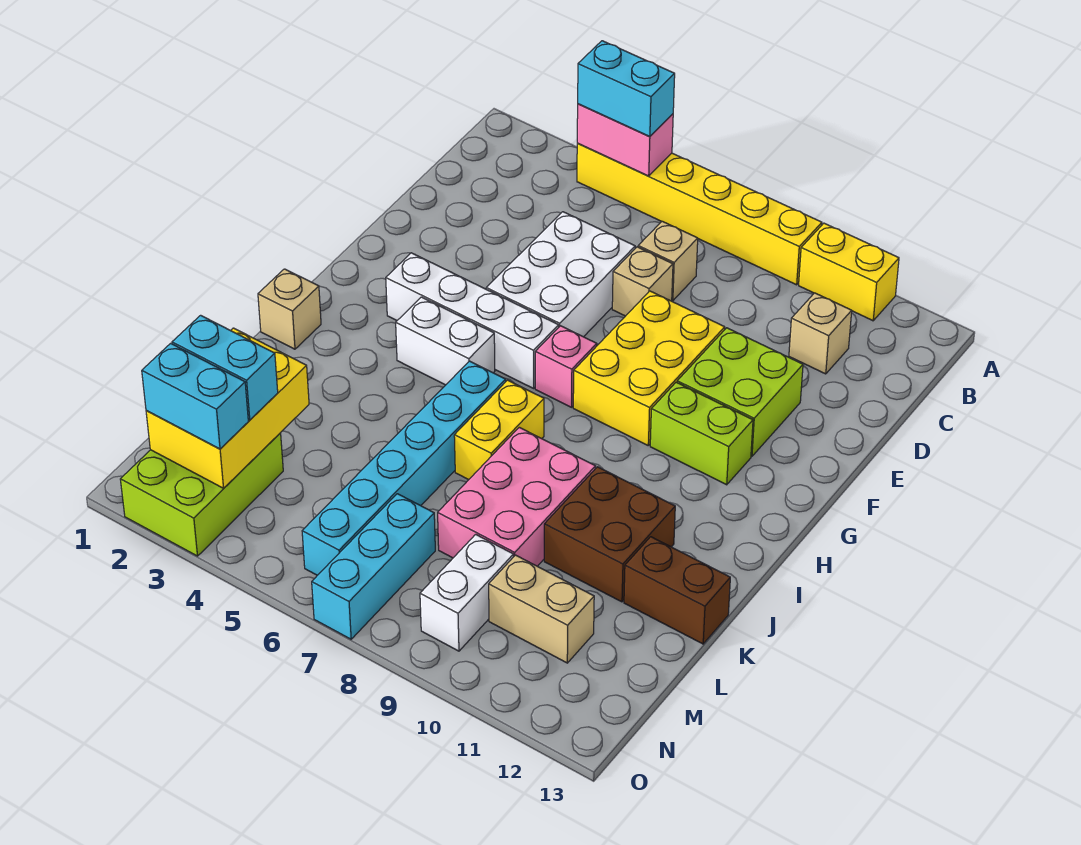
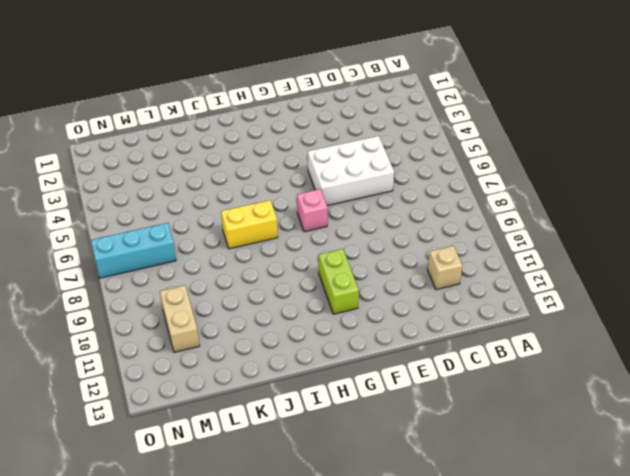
none -> yellow brick A4:A9 level 1
none -> yellow brick A10:A11 level 1
none -> tan brick C7 level 1

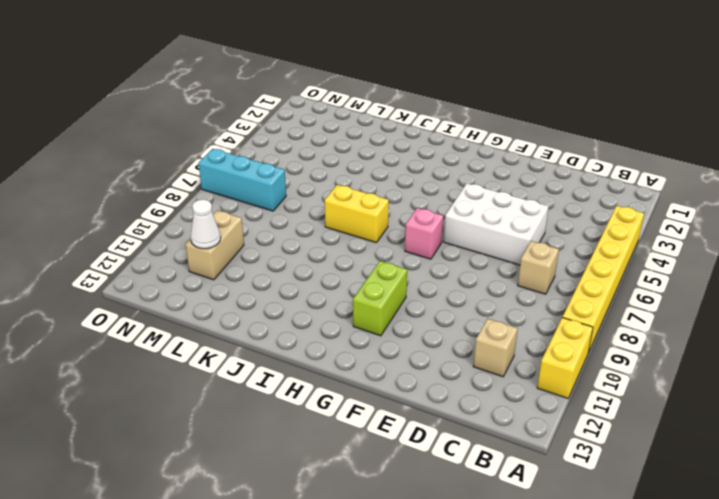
white cone M11 level 2 -> none
none -> tan brick D7 level 1
none -> yellow brick E8:G9 level 1
none -> lime brick E10:F11 level 1

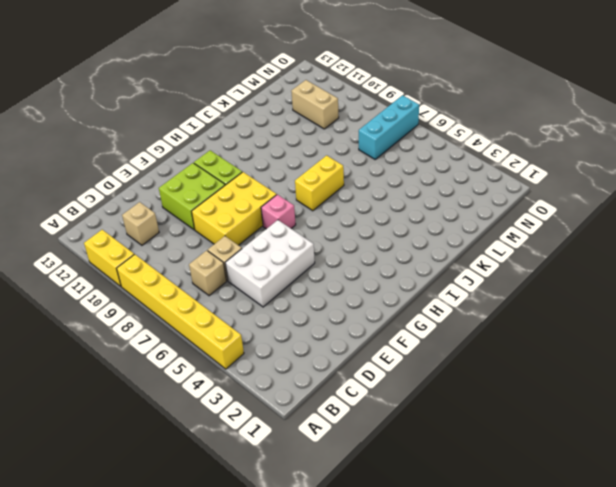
none -> white brick G3:G6 level 1
none -> white brick H4:H5 level 1
none -> tan brick I1 level 1

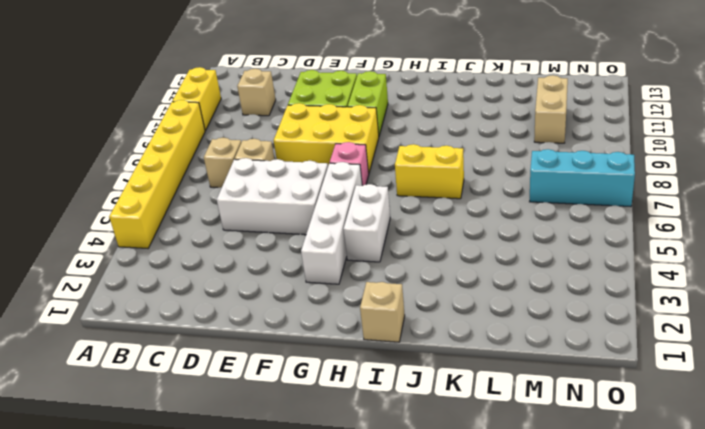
none -> cyan brick I6:N6 level 1
none -> pink brick J8:L9 level 1
none -> brown brick J10:K11 level 1

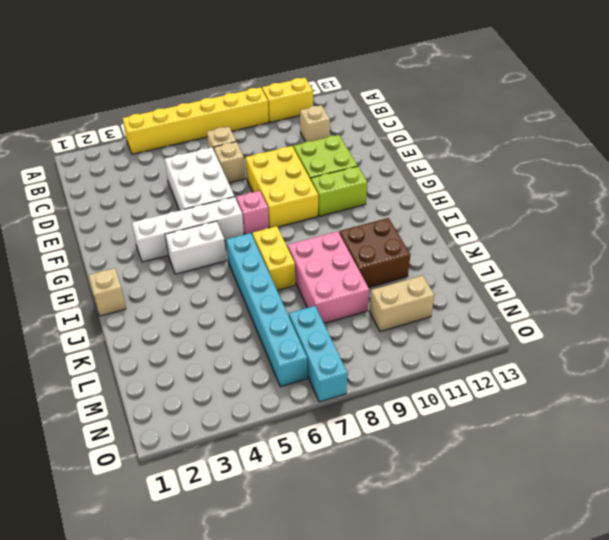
none -> brown brick K12:K13 level 1
none -> lime brick M2:O3 level 1
none -> white brick M9:N9 level 1

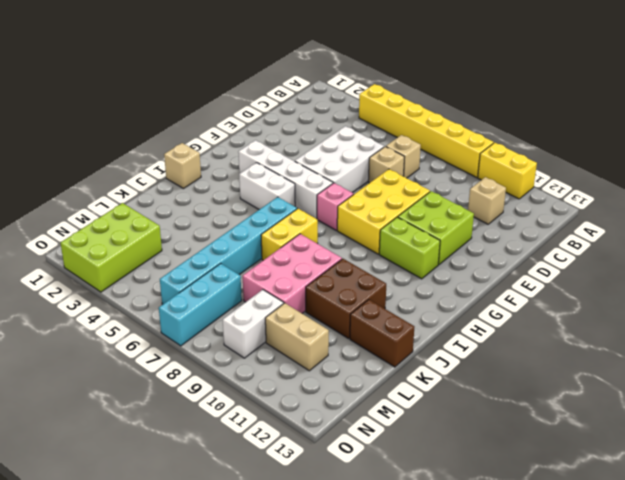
none -> pink brick A4:A5 level 2
none -> yellow brick L2:N3 level 2
none -> cyan brick A4:A5 level 3

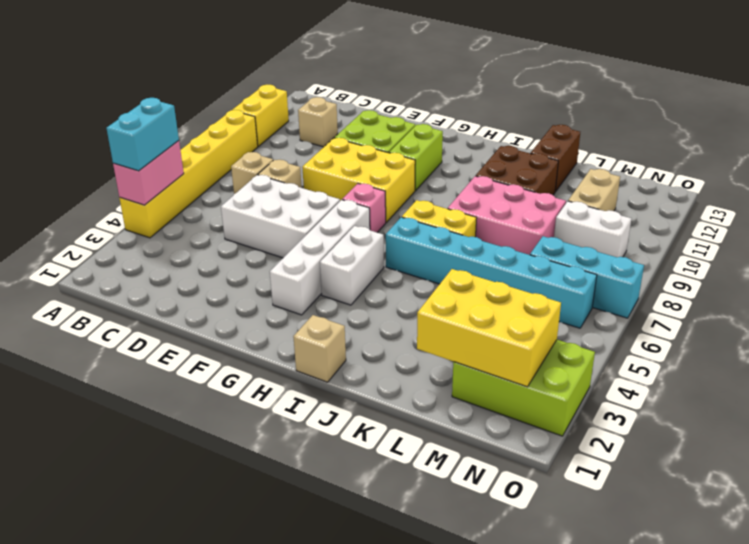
none -> cyan brick M2:M3 level 3
none -> cyan brick N2:N3 level 3

